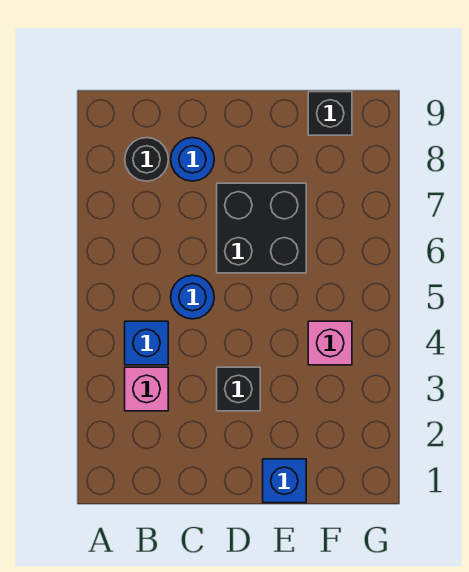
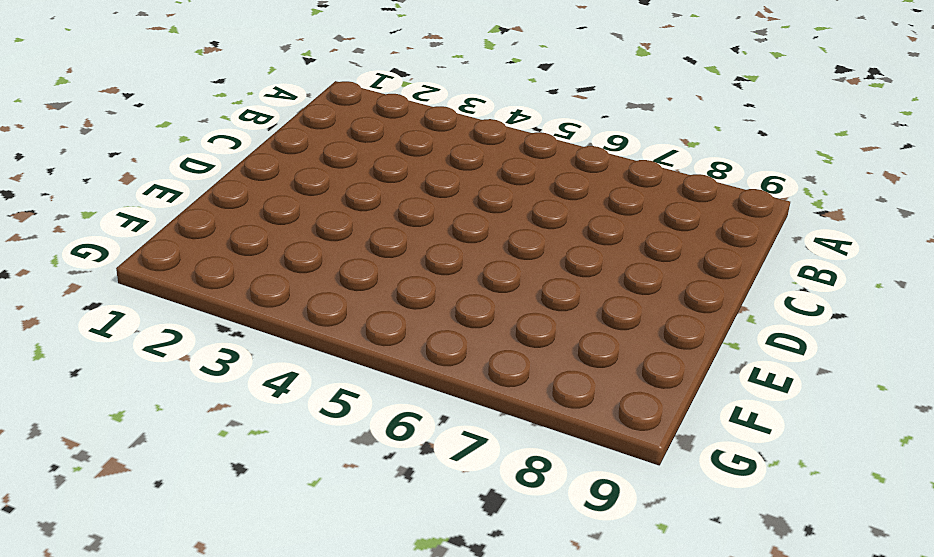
none -> pink brick B3 level 1
none -> blue brick B4 level 1

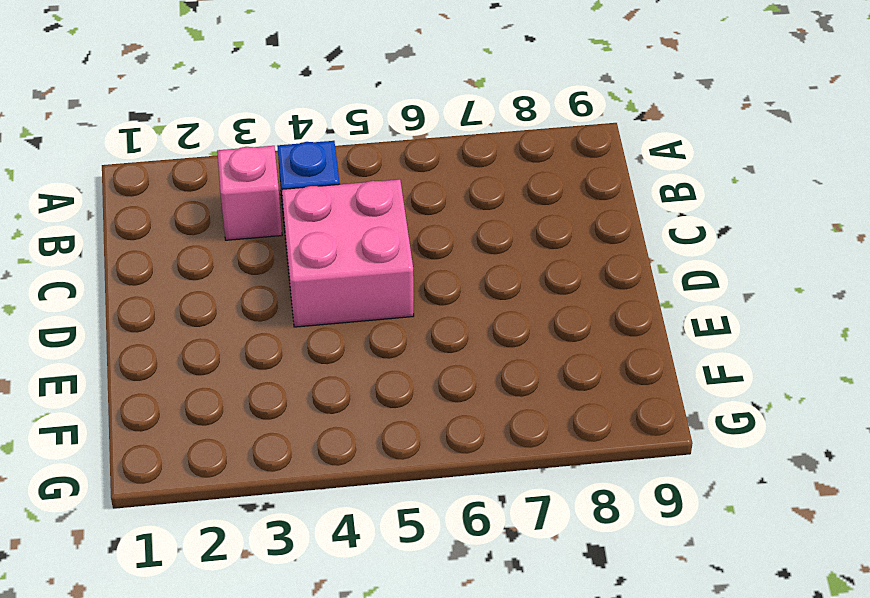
pink brick C4:D5 level 1 -> blue round brick C5 level 1
none -> black round brick B8 level 1
none -> blue round brick C8 level 1

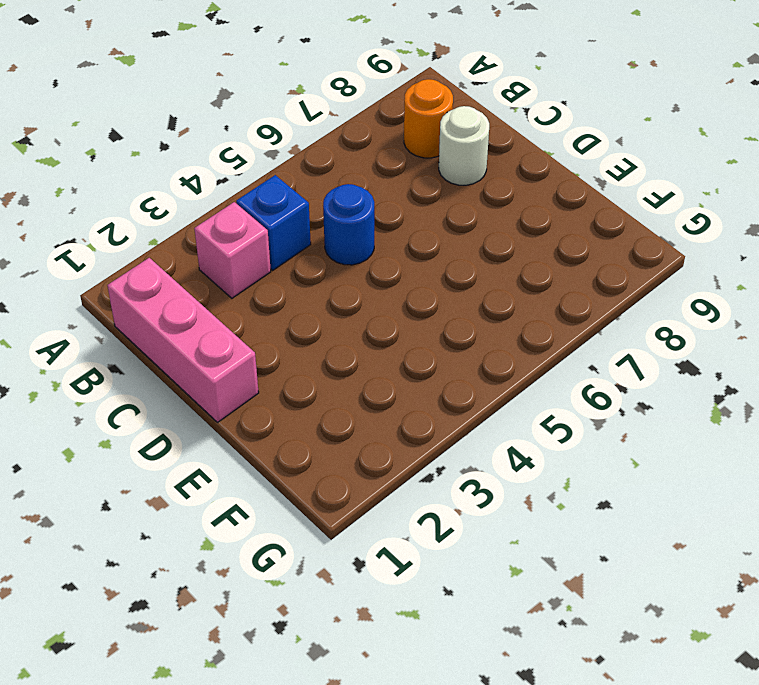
pink brick B1:D1 level 1 -> none
orange round brick B8 level 1 -> black round brick B8 level 1
white round brick C8 level 1 -> blue round brick C8 level 1
none -> black brick D3 level 1
none -> black brick D6:E7 level 1

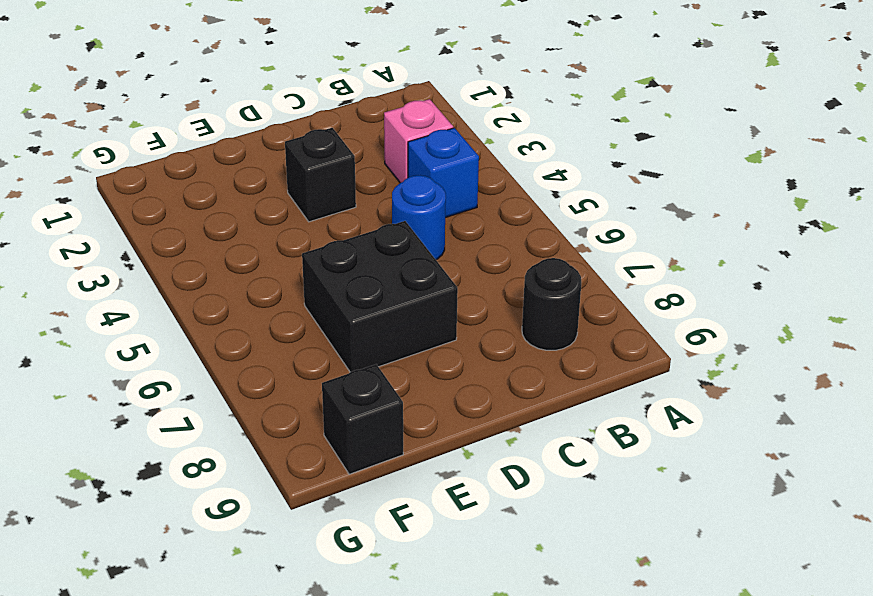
none -> blue round brick C8 level 1
none -> blue brick E1 level 1

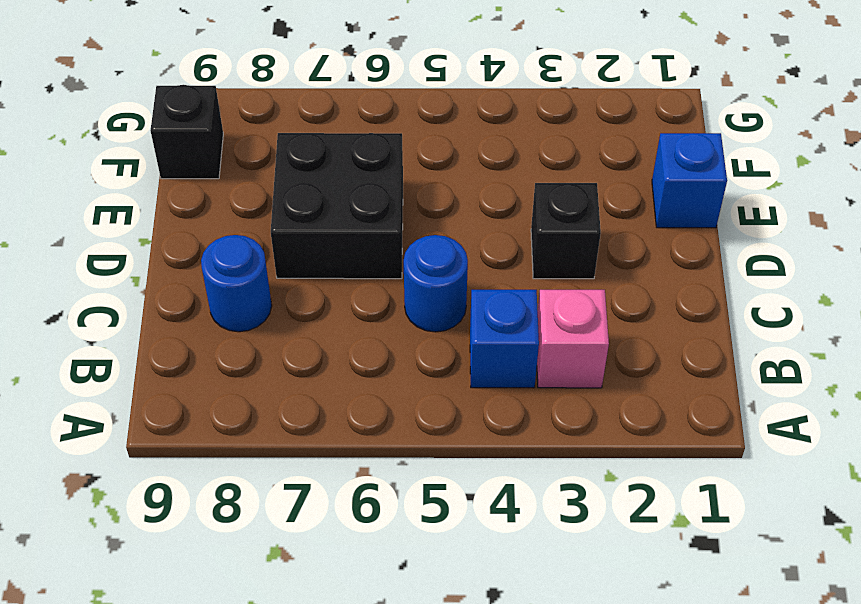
none -> black round brick B8 level 1
none -> pink brick F4 level 1

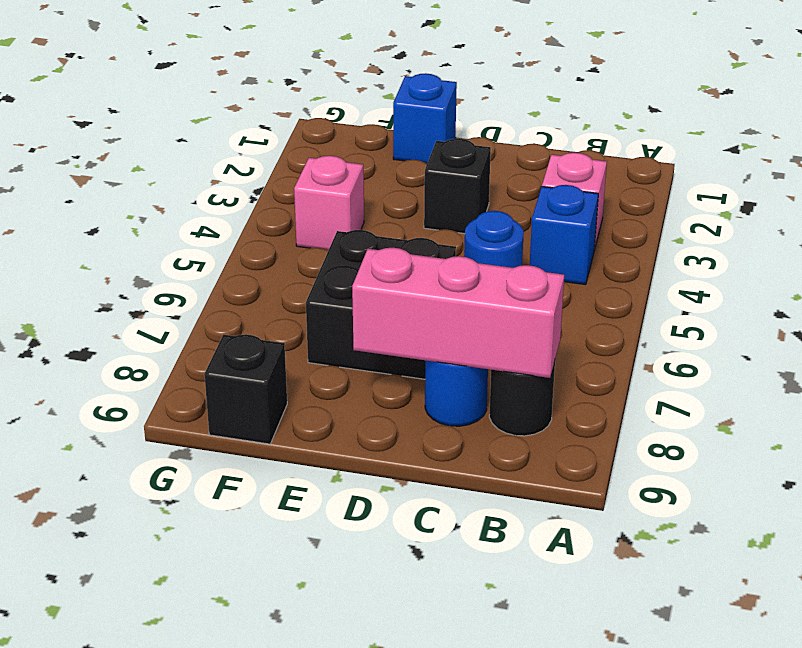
pink brick B8:D8 level 2 -> none

